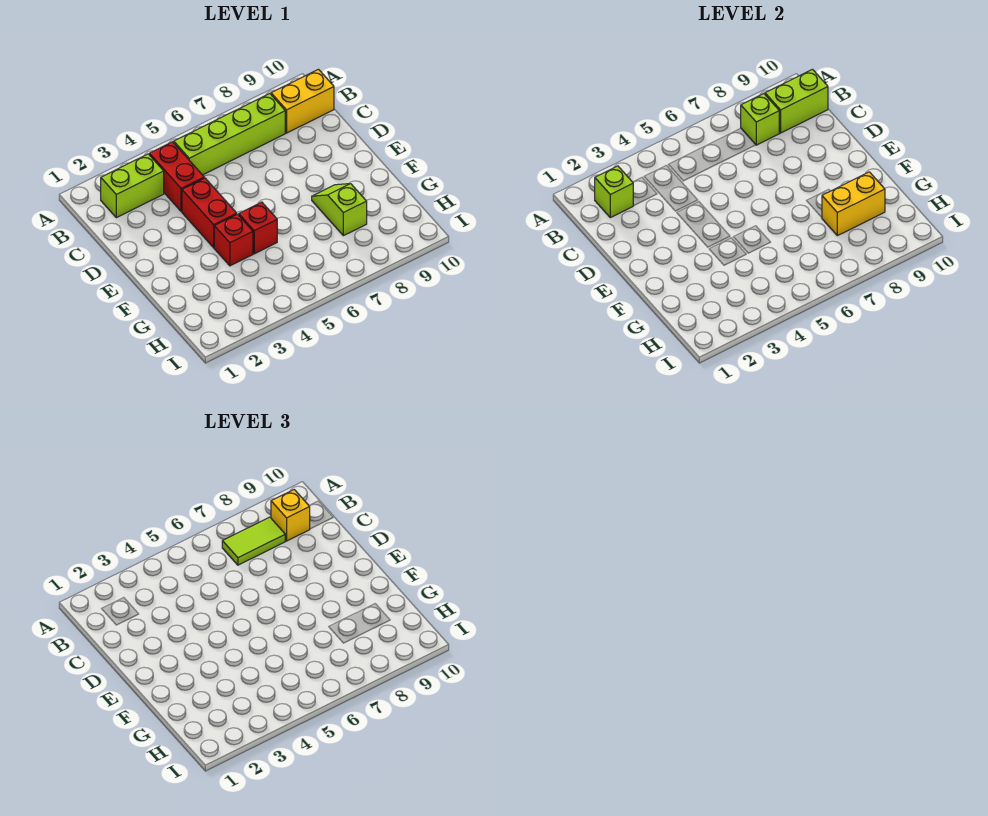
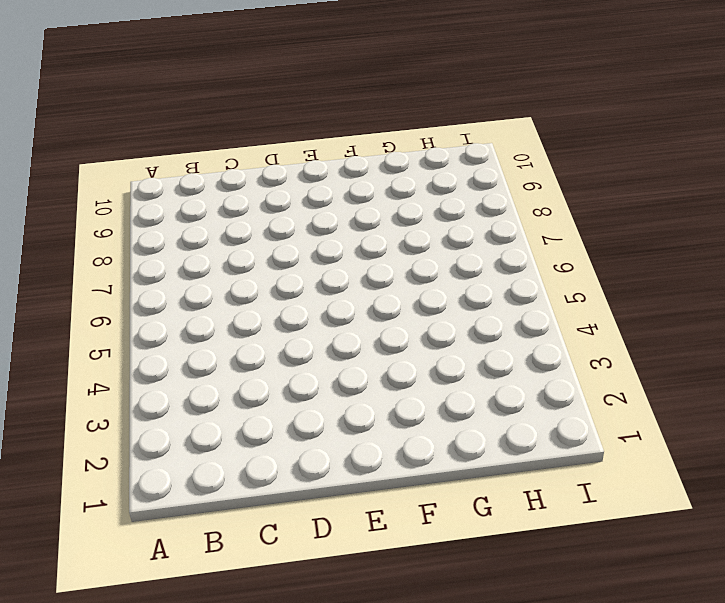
none -> lime brick B2:B3 level 1
none -> red brick B4:C4 level 1
none -> lime brick B5:B8 level 1

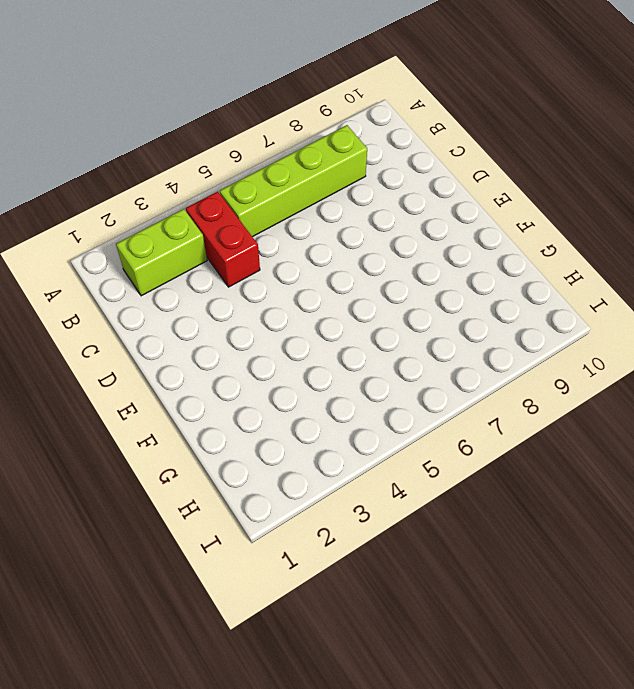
none -> yellow brick B9:B10 level 1
none -> red brick D4:E4 level 1
none -> red brick F4 level 1

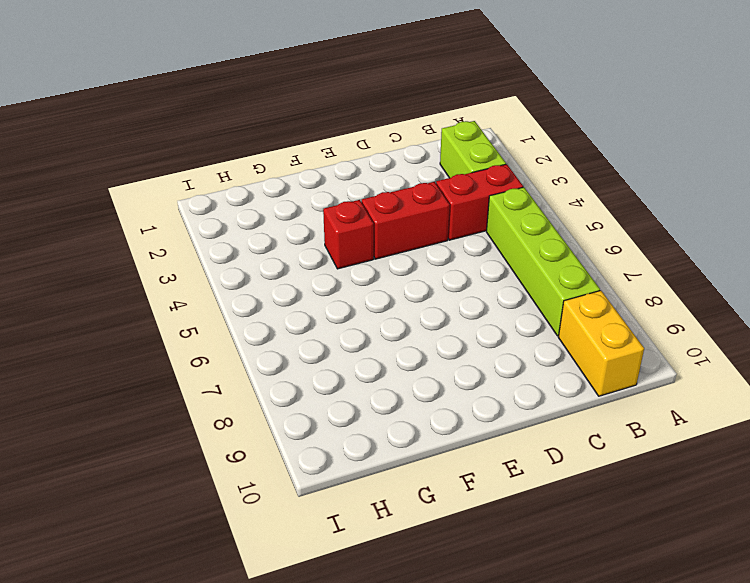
none -> red brick F5 level 1
none -> lime slope F8:G8 level 1 top G
none -> lime brick B2 level 2

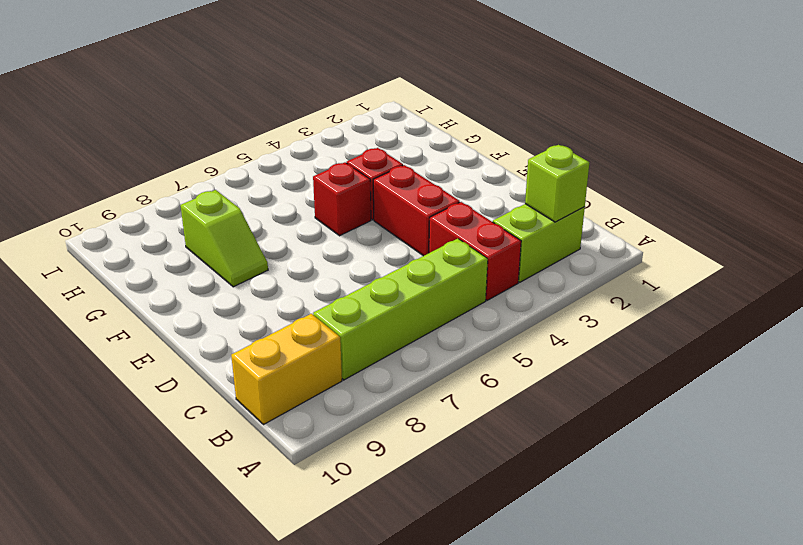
none -> lime brick B8 level 2
none -> lime brick B9:B10 level 2
none -> yellow brick G8:G9 level 2

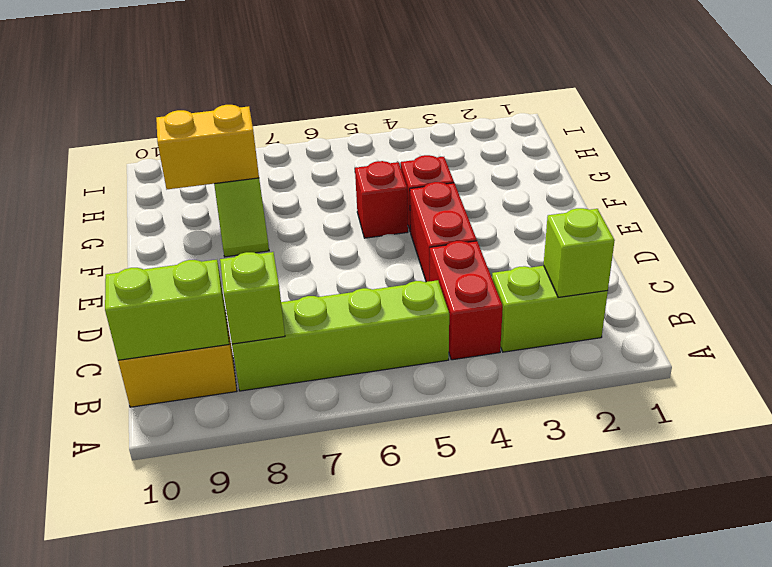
none -> lime tile B7:B8 level 3
none -> yellow brick B9 level 3

